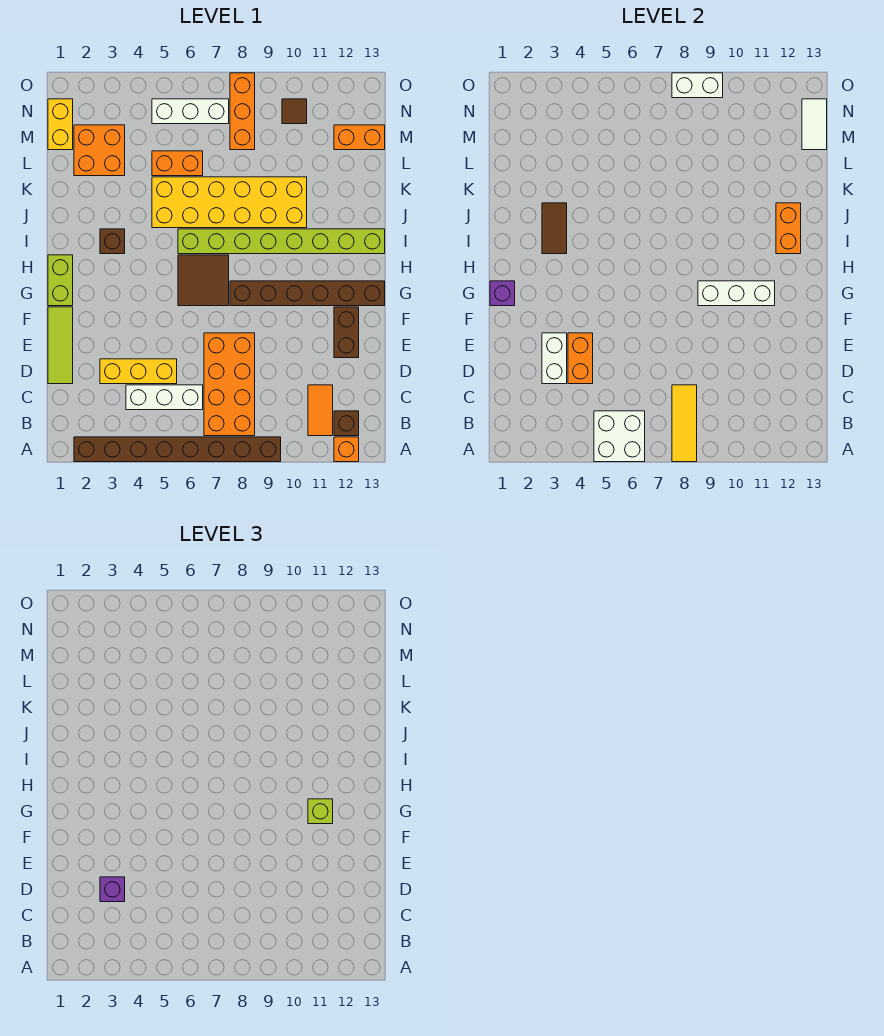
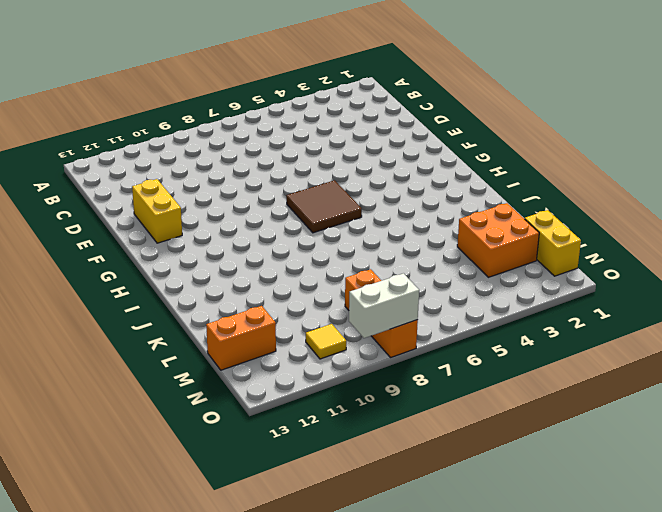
yellow brick E12:F12 level 1 -> brown brick E12:F12 level 1
yellow tile N10 level 1 -> brown tile N10 level 1
none -> brown brick A2:A9 level 1
none -> orange brick A12 level 1
none -> orange brick B7:E8 level 1
none -> orange tile B11:C11 level 1

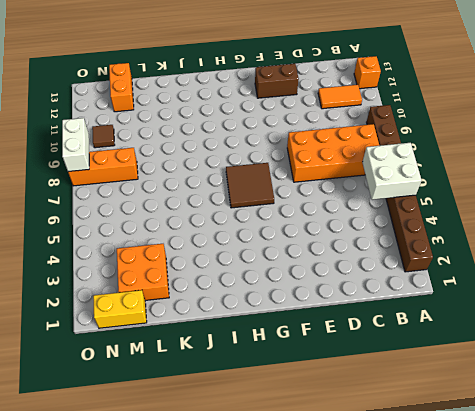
none -> brown brick B12 level 1
none -> white brick C4:C6 level 1
none -> lime tile D1:F1 level 1
none -> yellow brick D3:D5 level 1

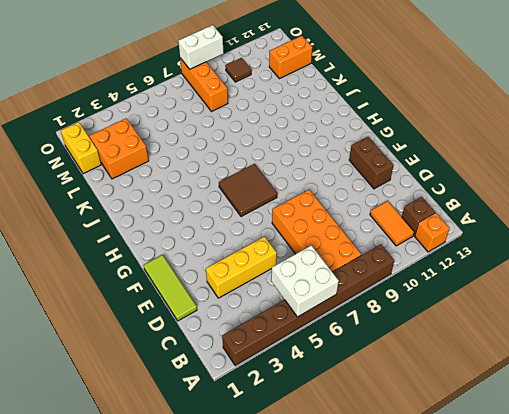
none -> white brick C4:C6 level 1
none -> lime brick G1:H1 level 1
none -> brown brick G8:G13 level 1
none -> brown brick I3 level 1

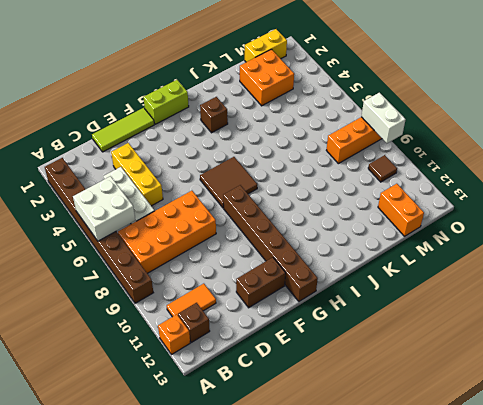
none -> lime brick I6:I13 level 1
none -> yellow brick J5:K10 level 1
none -> orange brick L5:L6 level 1
none -> white brick N5:N7 level 1

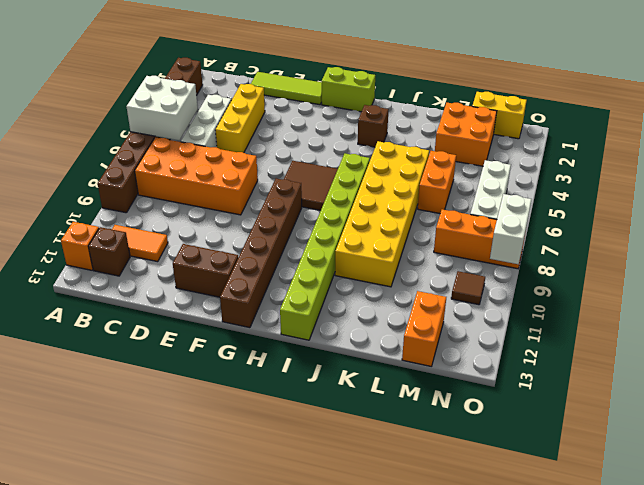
none -> yellow tile A8:C8 level 2
none -> white brick D3:E3 level 2
none -> orange brick D4:E4 level 2
none -> purple brick G1 level 2

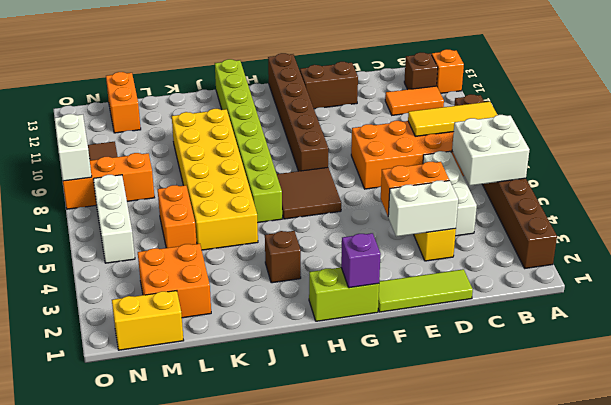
none -> white brick G9:G11 level 2
none -> brown tile I3:J3 level 2
none -> orange brick I12:J12 level 2
none -> white tile M13:N13 level 2

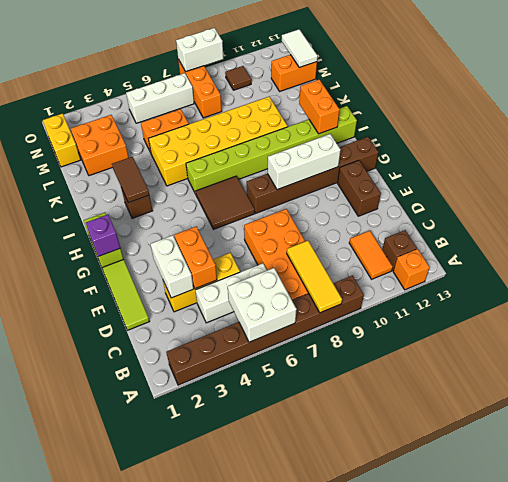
none -> purple brick D3 level 3
none -> lime brick G11 level 3

